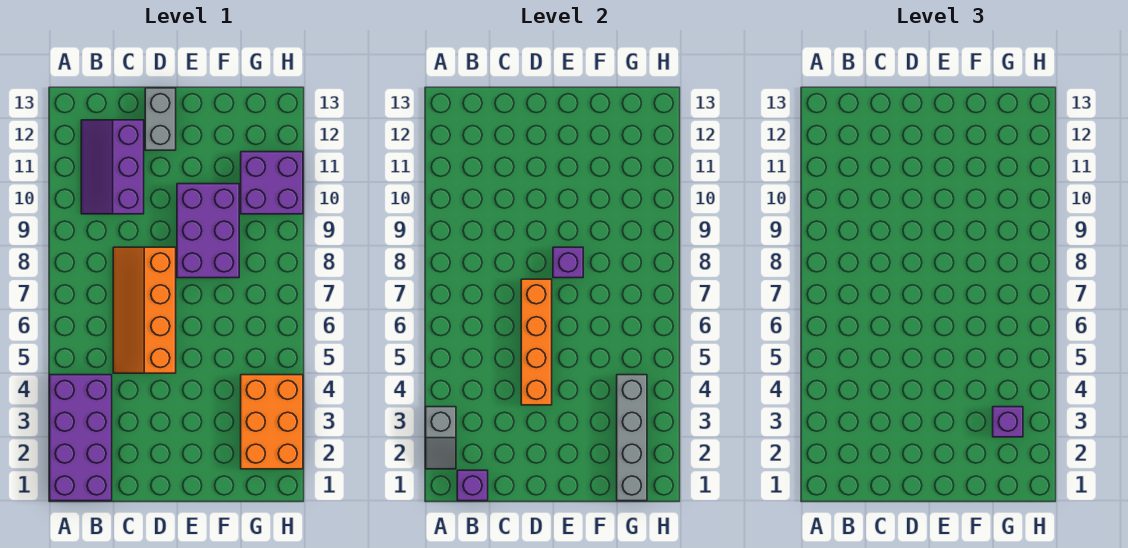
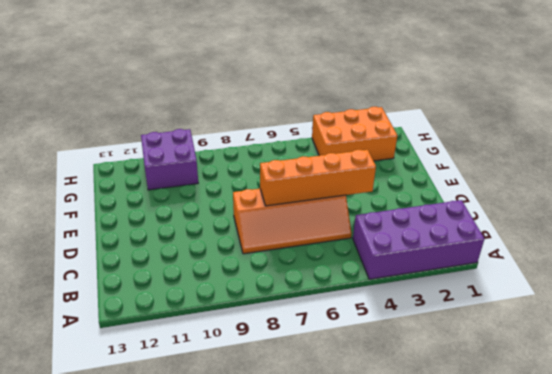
none -> purple slope B10:C12 level 1 top C
none -> grey brick D12:D13 level 1
none -> purple brick E8:F10 level 1

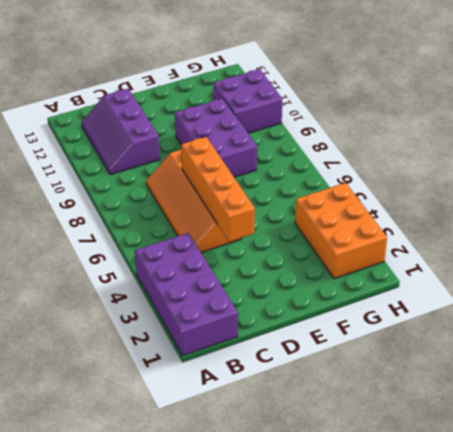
none -> grey brick D12:D13 level 1
none -> grey slope A2:A3 level 2 top 3
none -> purple brick B1 level 2

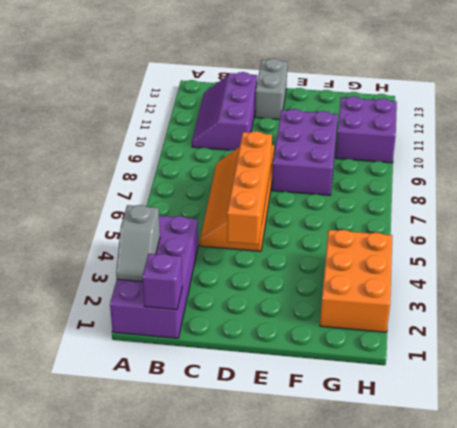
none -> purple brick E8 level 2
none -> grey brick G1:G4 level 2
none -> purple brick G3 level 3

